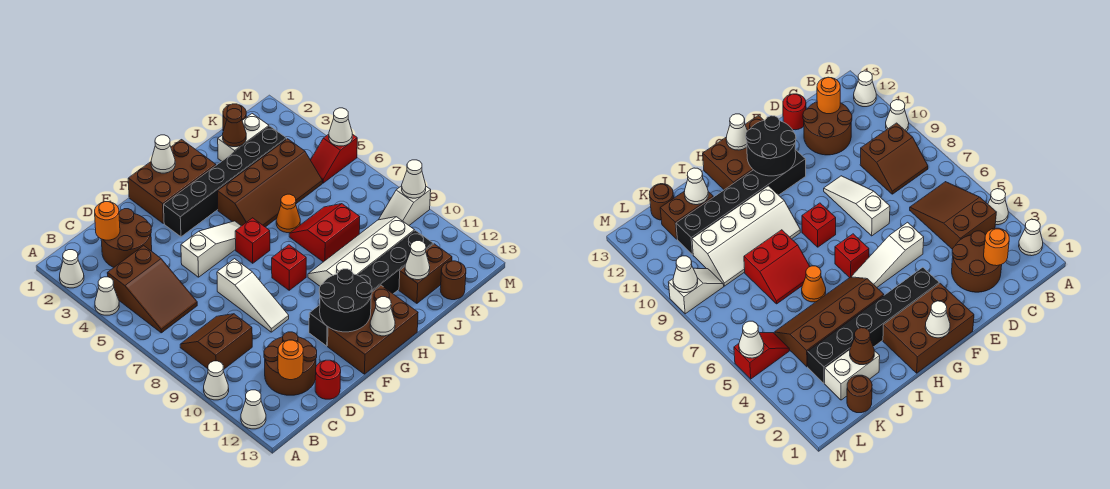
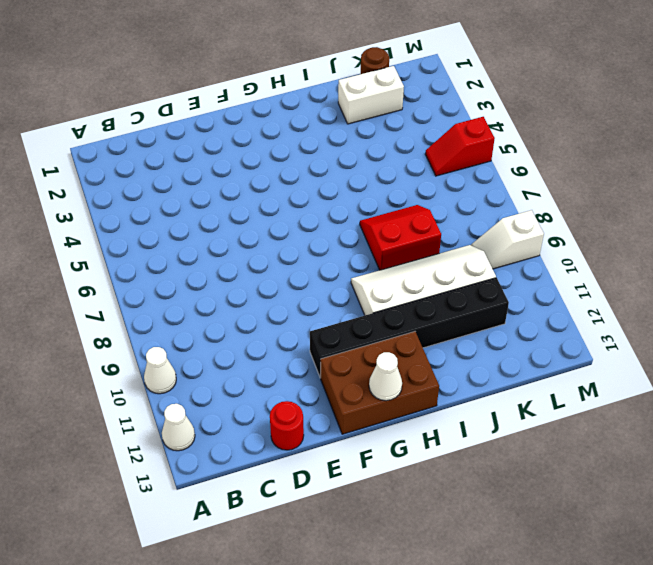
none -> white cone A2 level 1
none -> white cone A4 level 1
none -> brown slope B4:C6 level 1 top 4
none -> brown slope B8:C9 level 1 top 9

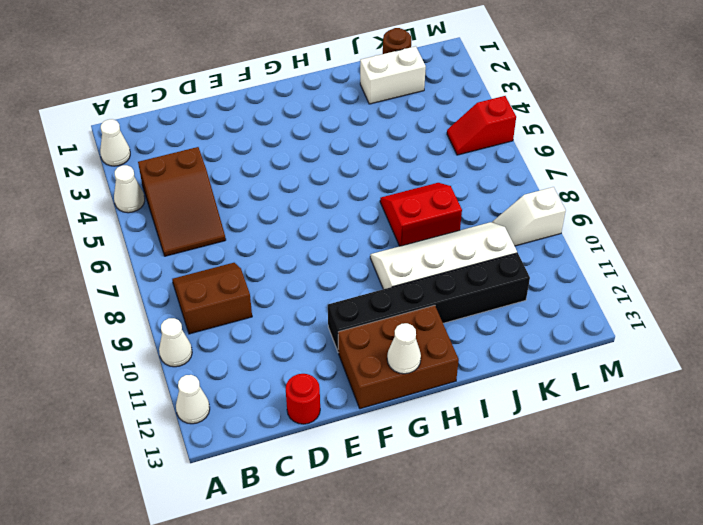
none -> brown round brick C2:D3 level 1
none -> brown round brick C11:D12 level 1
none -> white slope E5:G5 level 1 top E
none -> white slope E7:E9 level 1 top 7

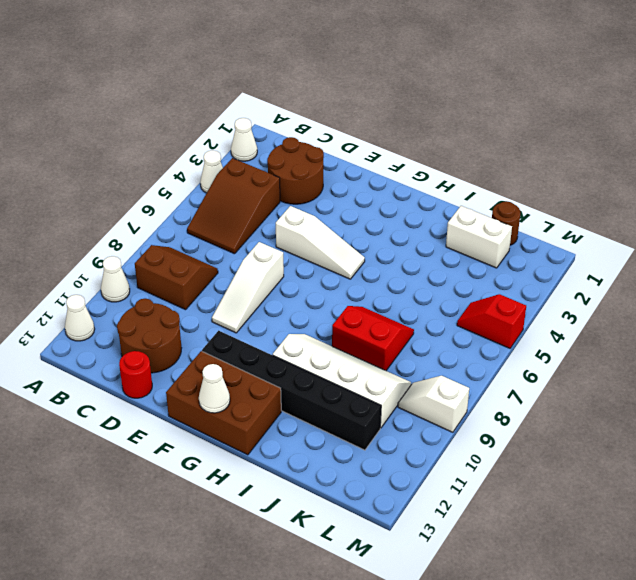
none -> brown brick F1:H2 level 1
none -> black brick F3:K3 level 1
none -> red brick G6 level 1
none -> red brick G8 level 1

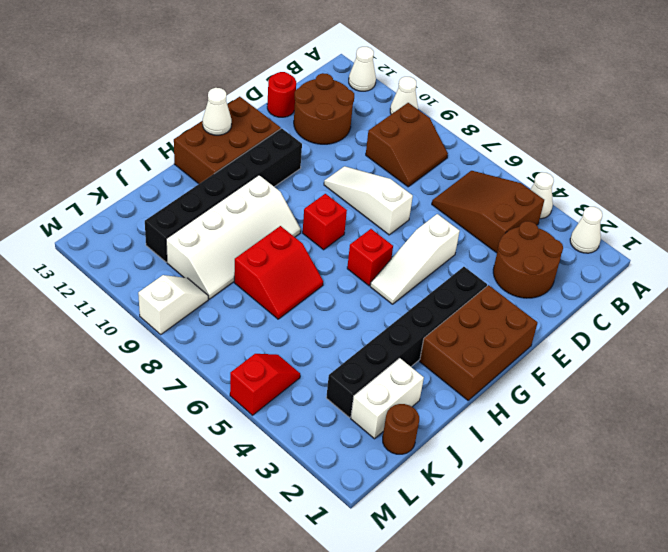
none -> brown slope H4:K5 level 1 top 4
none -> orange cone I6 level 1
none -> brown brick J12:K12 level 1
none -> brown round brick K13 level 1

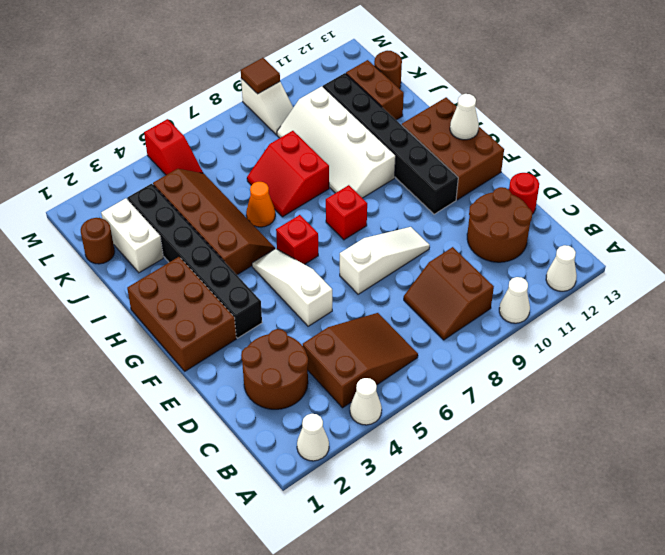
brown tile M9 level 2 -> white cone M9 level 2
none -> orange round brick C2 level 2
none -> orange round brick C12 level 2
none -> black round brick F11:G12 level 2
none -> white cone G1 level 2

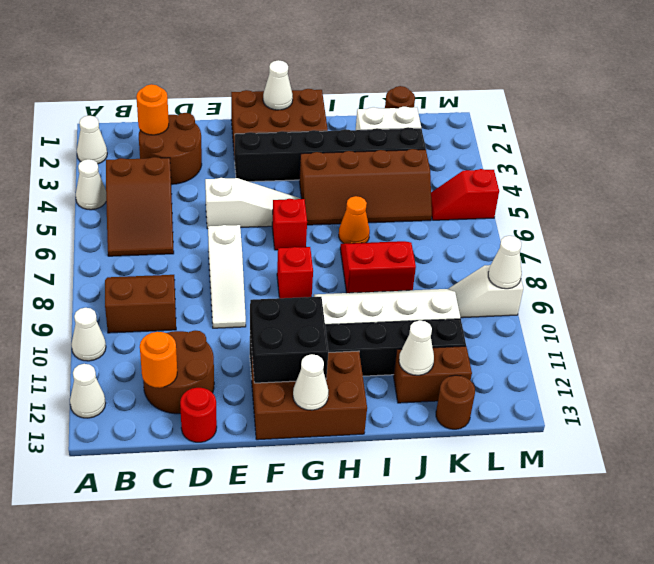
black brick F11:G12 level 2 -> black round brick F11:G12 level 2
none -> brown cone J2 level 2
none -> white cone M5 level 2

